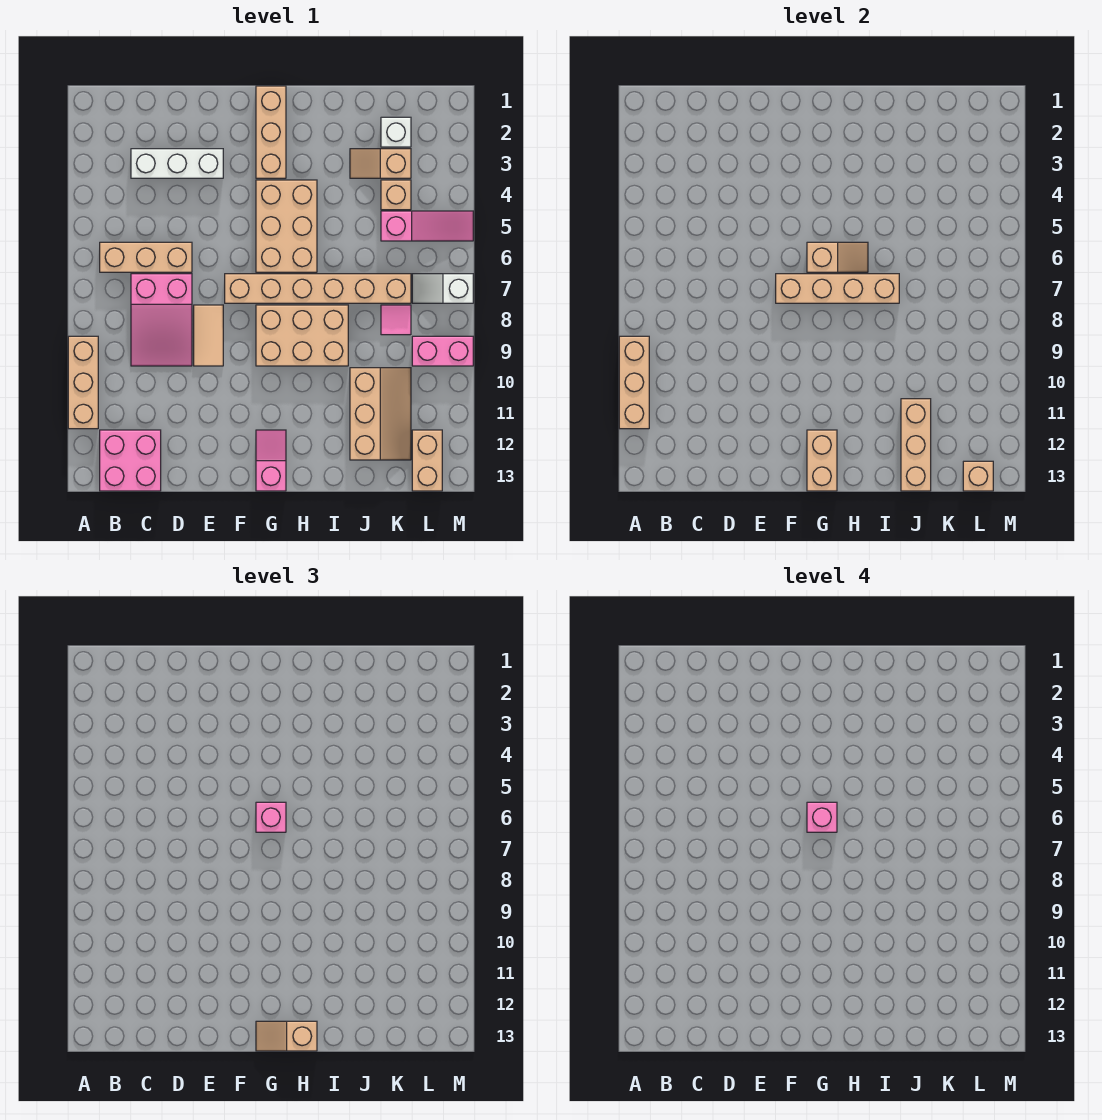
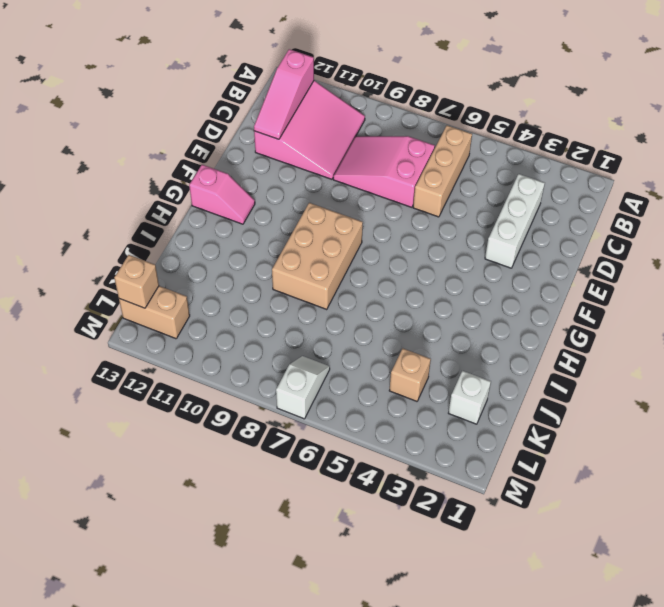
pink slope B10:D12 level 1 top 12 -> pink brick B12:C13 level 1
pink slope B12:D12 level 2 top B -> pink slope K5:M5 level 1 top K
none -> tan brick A9:A11 level 1
none -> tan tile E8:E9 level 1
none -> tan brick F7:K7 level 1

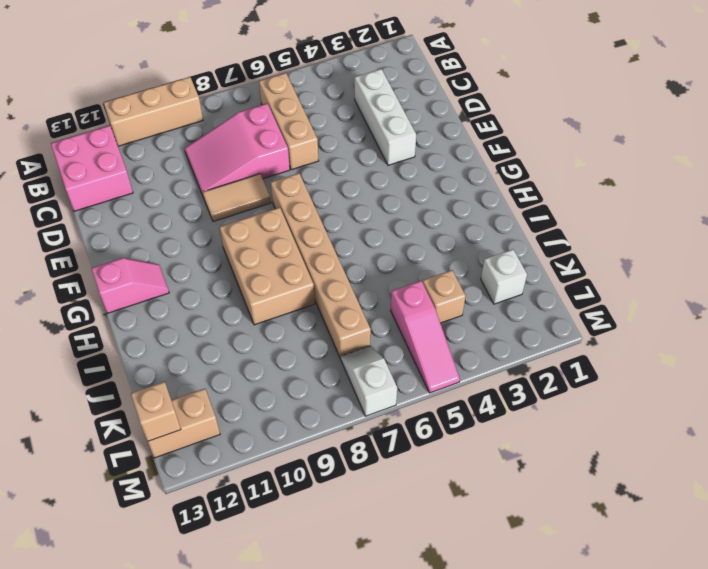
none -> tan brick G1:G3 level 1
none -> tan brick G4:H6 level 1
none -> tan slope J3:K3 level 1 top K

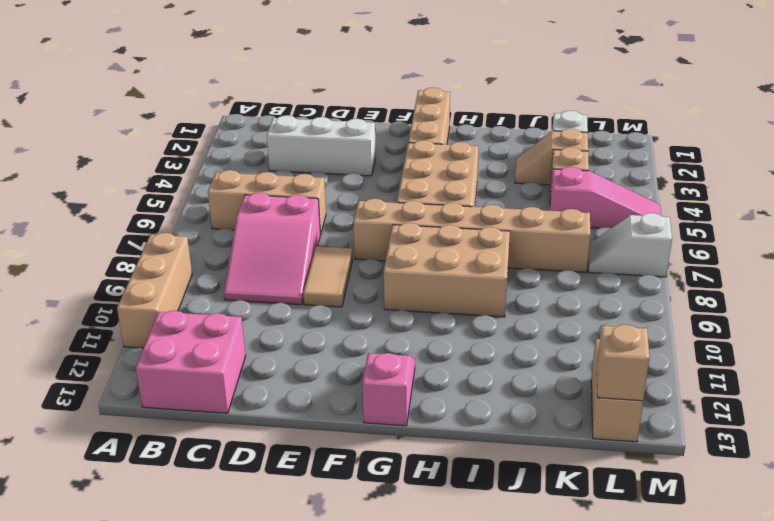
none -> tan slope J10:K12 level 1 top J
none -> pink tile K8 level 1
none -> pink brick L9:M9 level 1

